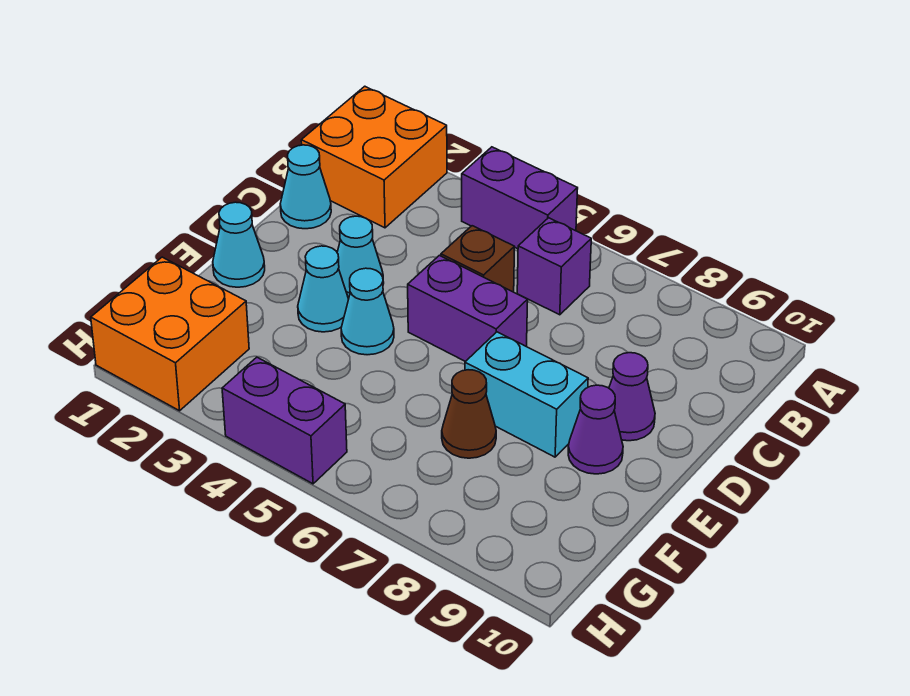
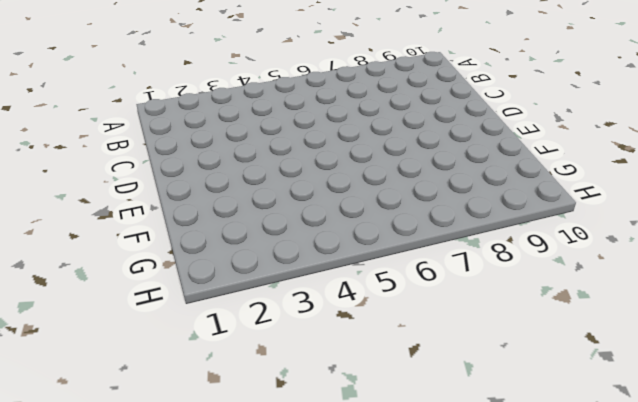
none -> orange brick A1:B2 level 1
none -> purple brick A4:A5 level 1
none -> purple brick B6 level 1

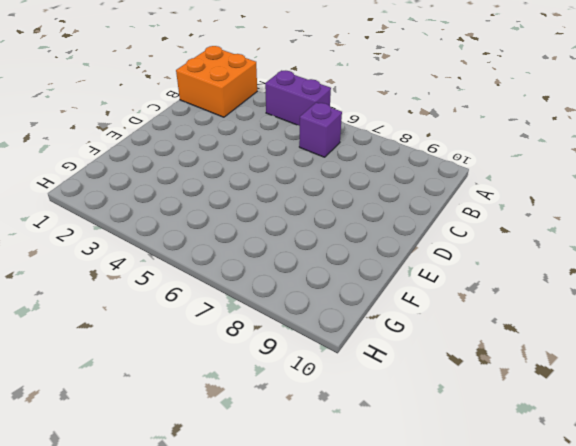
none -> cyan cone C1 level 1
none -> brown brick C5 level 1
none -> cyan cone D3 level 1

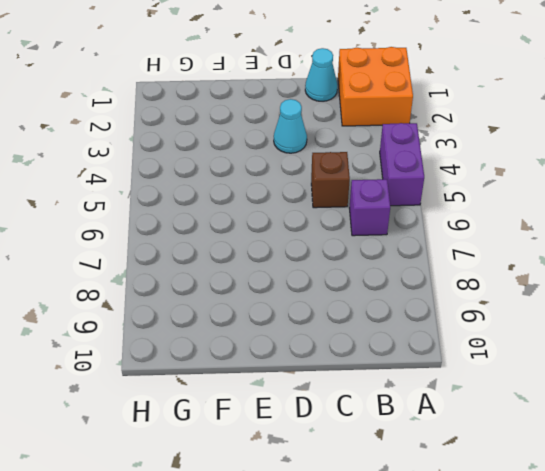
none -> purple brick D5:D6 level 1
none -> purple cone D9 level 1
none -> cyan cone E1 level 1

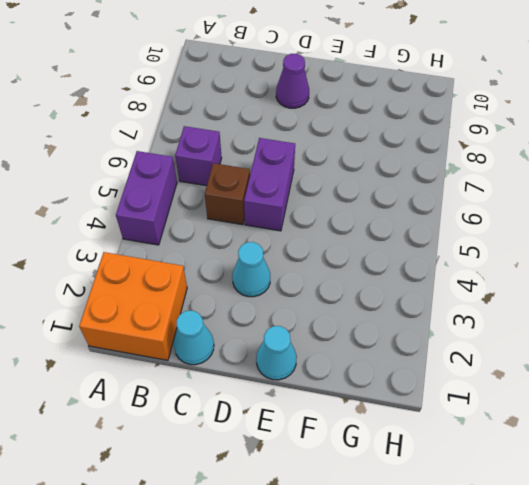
none -> cyan cone E3 level 1
none -> cyan cone E4 level 1
none -> cyan brick E7:E8 level 1

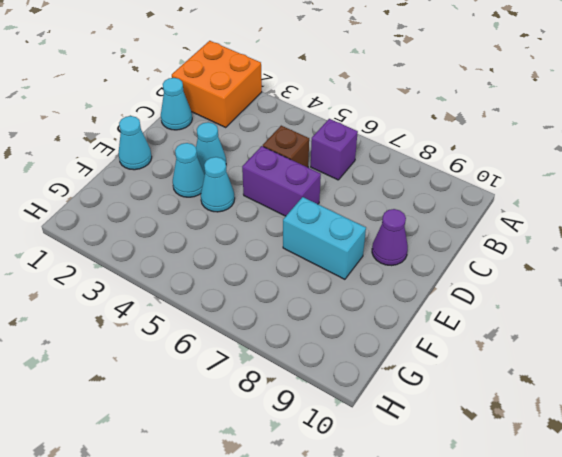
none -> purple brick A4:A5 level 1
none -> purple cone E9 level 1
none -> brown cone F7 level 1

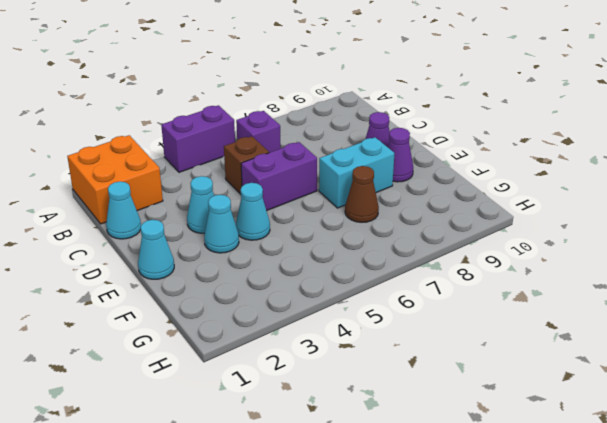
none -> orange brick G1:H2 level 1
none -> purple brick H4:H5 level 1

